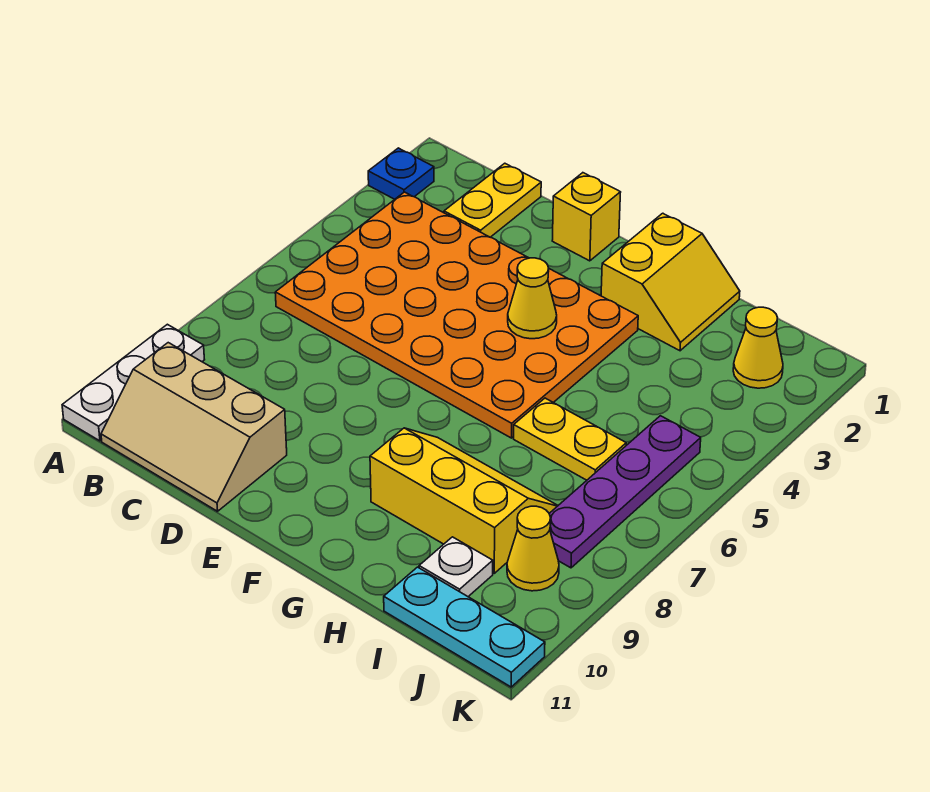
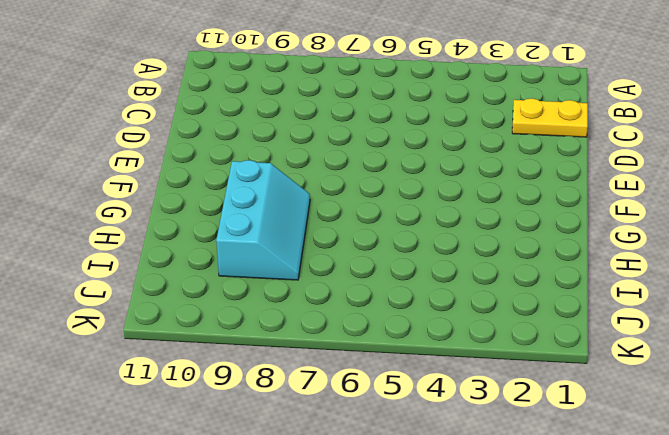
cyan slope G8:I9 level 1 top 9 -> yellow slope G8:I9 level 1 top 9
none -> blue plate A2 level 1
none -> white plate A9:A11 level 1
none -> orange plate B3:G6 level 1

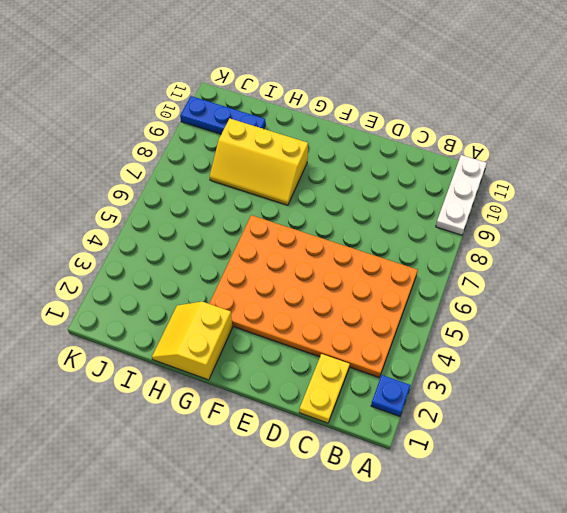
blue plate I10:K10 level 1 -> white plate I10 level 1
none -> tan slope B10:D11 level 1 top 10
none -> yellow brick E1 level 1
none -> yellow plate H6:I6 level 1

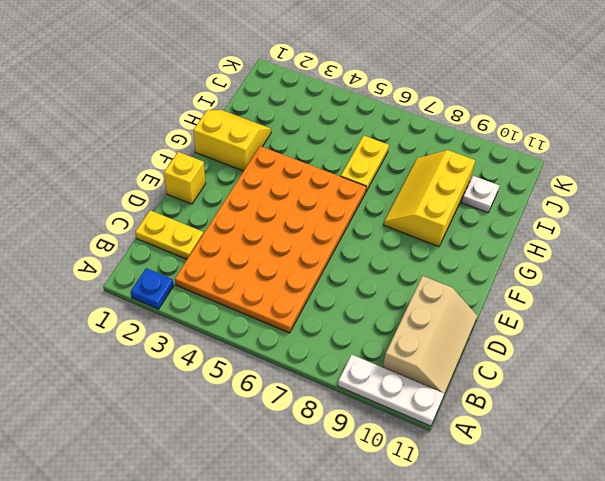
none -> cyan plate I11:K11 level 1
none -> yellow cone J2 level 1
none -> purple plate J5:J8 level 1

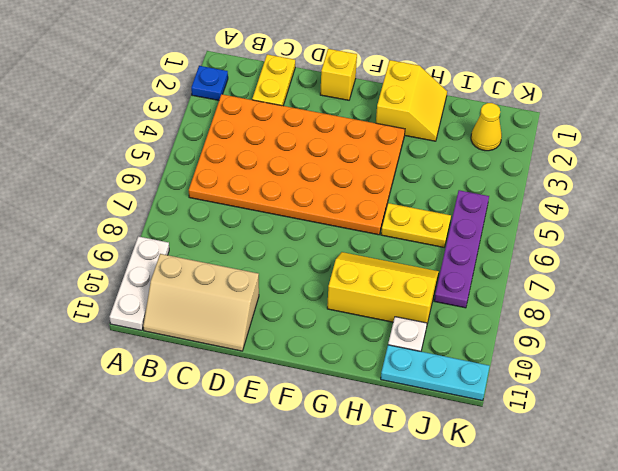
none -> yellow cone J9 level 1
none -> yellow cone F4 level 2

